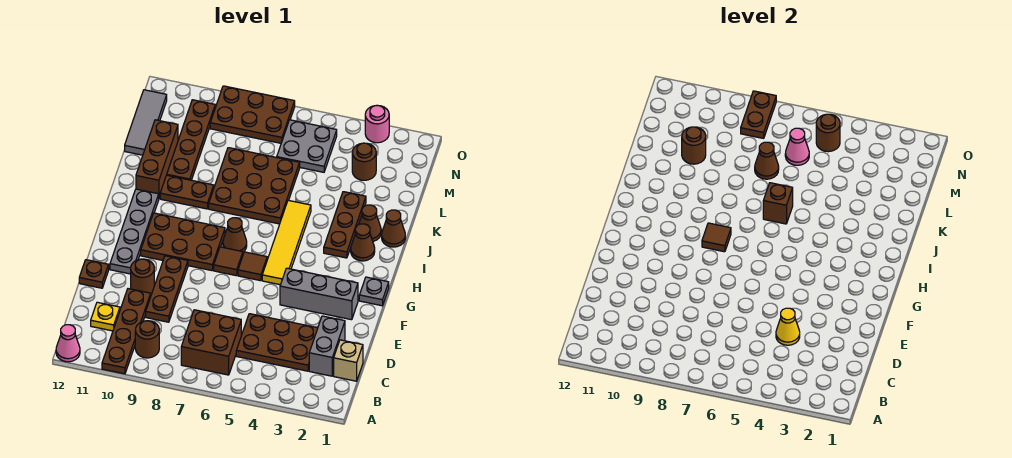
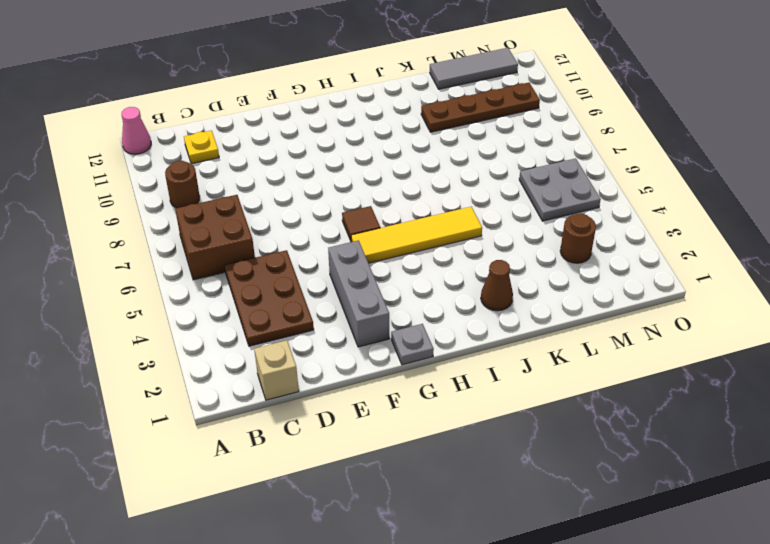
none -> brown plate A10:D10 level 1
none -> grey brick C2:D2 level 1
none -> brown plate D9:F9 level 1
none -> brown round brick E10 level 1

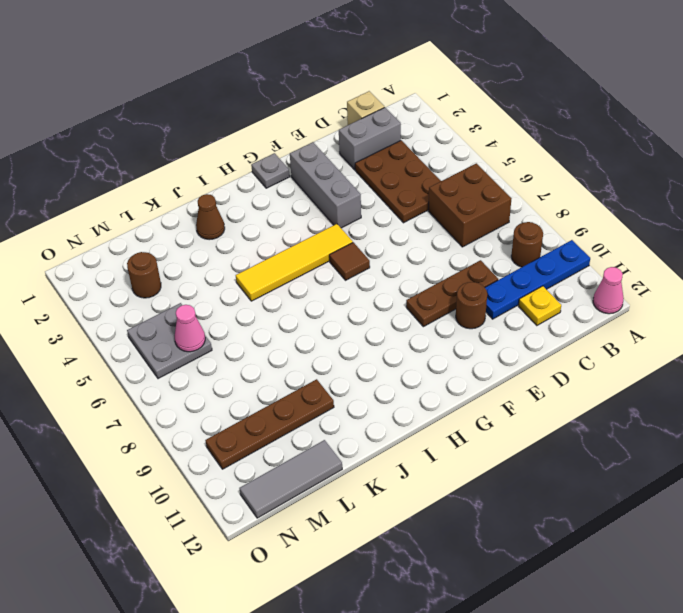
blue plate A10:D10 level 1 -> brown plate A10:D10 level 1
none -> brown plate E12 level 1
none -> grey plate F11:I11 level 1
none -> brown tile G7 level 1
none -> brown plate G8:H10 level 1

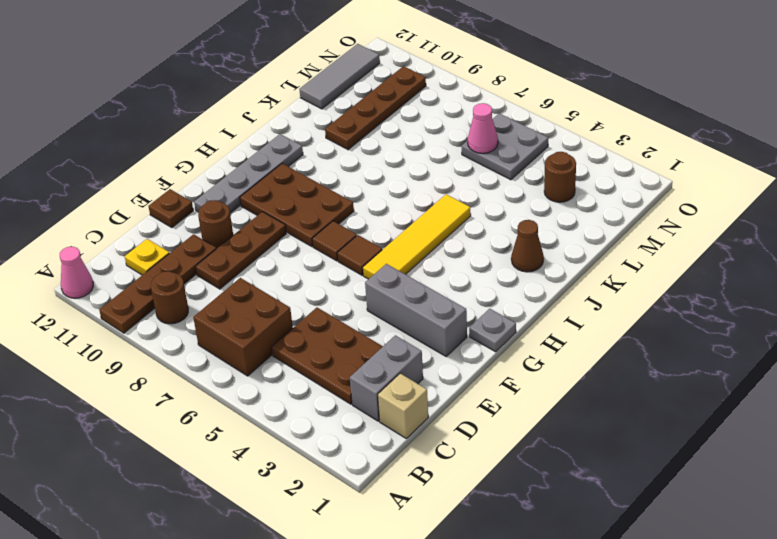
none -> brown cone H7 level 1
none -> brown cone I2 level 1
none -> brown plate I3:K3 level 1
none -> brown cone J1 level 1

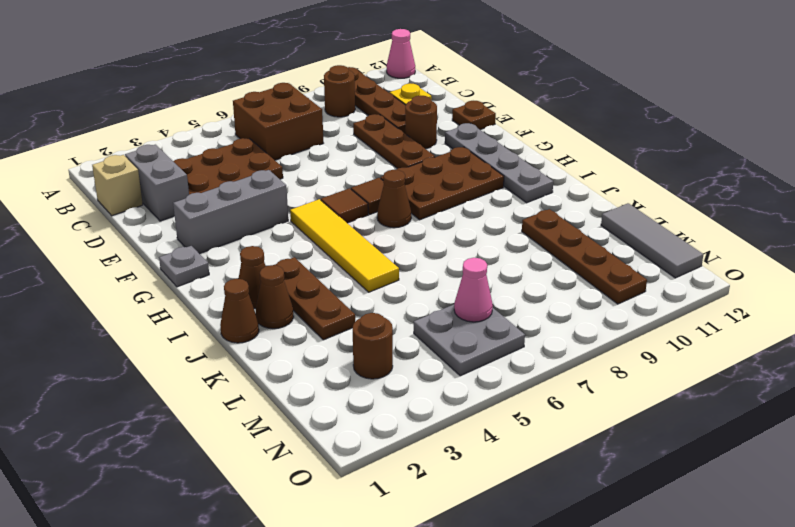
none -> brown plate J6:L8 level 1
none -> brown plate J9:J10 level 1
none -> brown brick J11:L11 level 1
none -> brown plate N7:O9 level 1

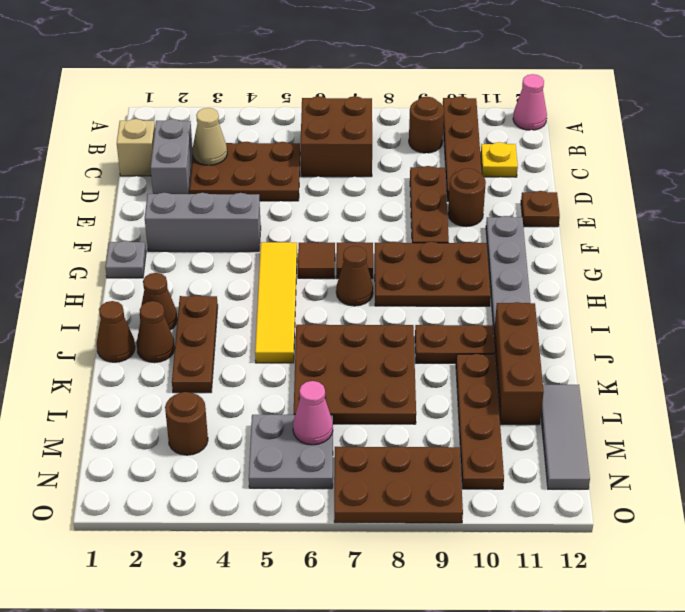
tan cone C3 level 2 -> none
none -> pink round brick O3 level 1
none -> yellow cone D4 level 2
none -> brown tile H8 level 2
none -> brown brick J6 level 2

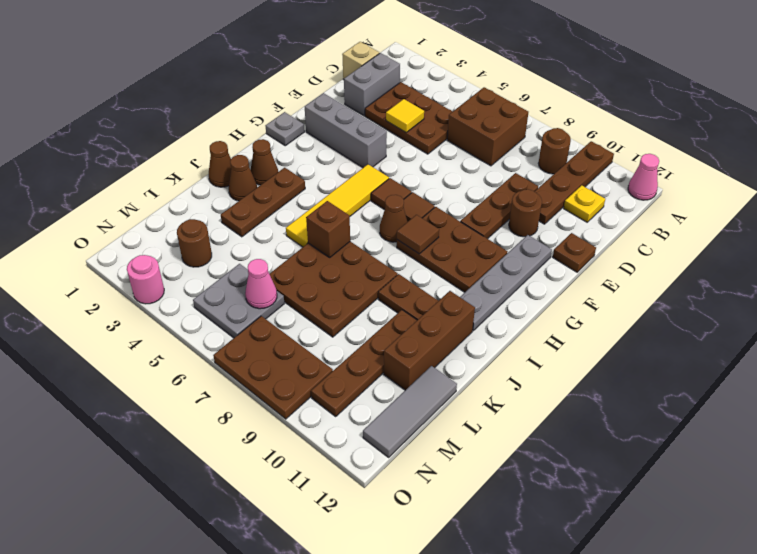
yellow tile D4 level 2 -> yellow cone D4 level 2
none -> brown cone L7 level 2
none -> brown round brick L10 level 2
none -> brown round brick N5 level 2
none -> brown plate N8:O8 level 2

